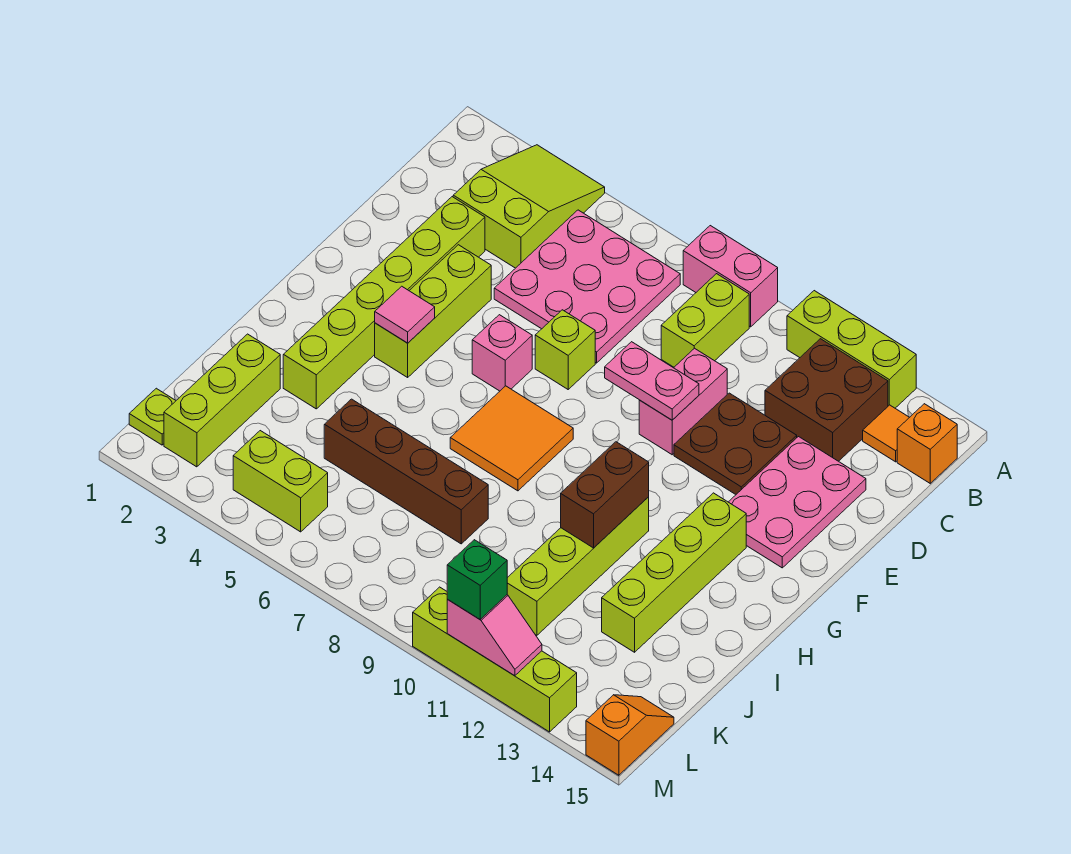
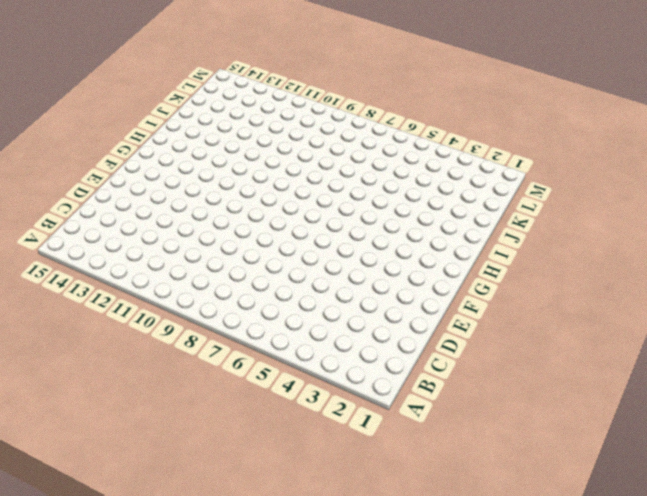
none -> lime slope A3:C4 level 1 top C
none -> pink brick A8:A9 level 1
none -> lime brick A11:A13 level 1

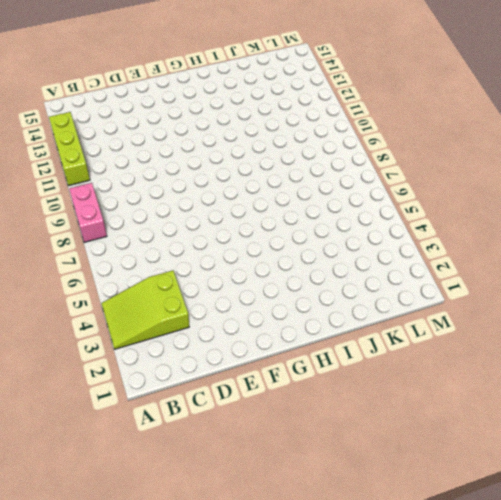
none -> pink plate B5:D7 level 1
none -> lime brick B9:C9 level 1
none -> brown brick B12:C13 level 1

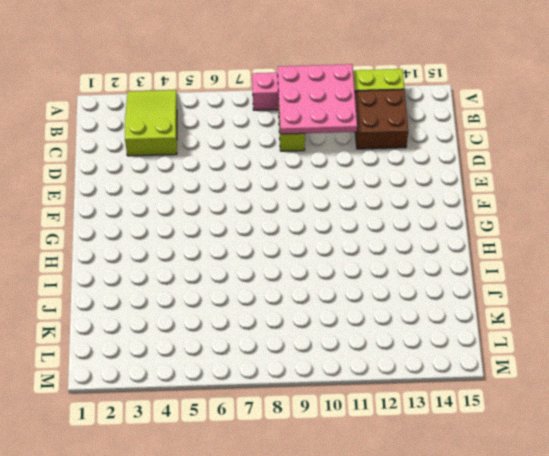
pink plate A9:C11 level 2 -> pink plate B5:D7 level 1
none -> orange tile B14 level 1
none -> orange brick B15 level 1
none -> lime brick D3:I3 level 1

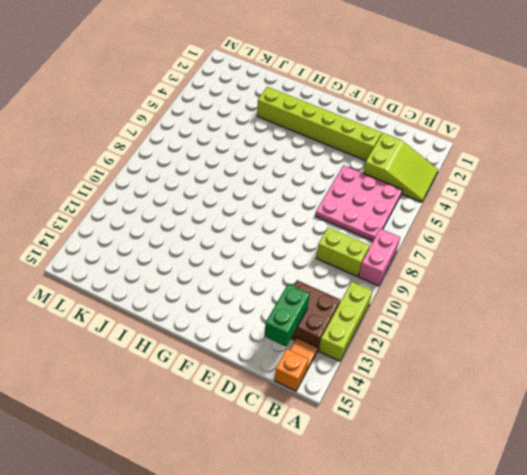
green brick C13:C14 level 2 -> none
none -> pink brick D10:E10 level 1
none -> brown plate D11:E12 level 1
none -> pink plate D13:F14 level 1

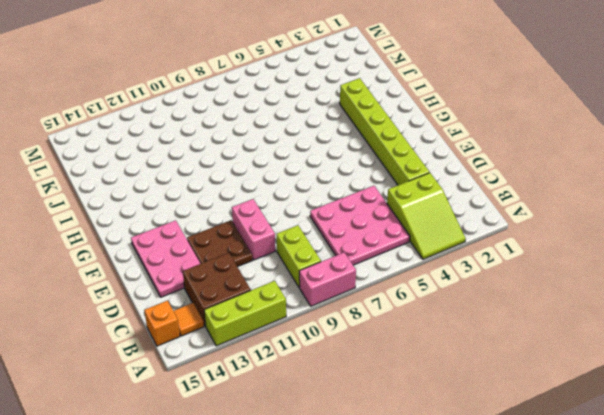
none -> lime brick E4:G4 level 1
none -> lime brick E7 level 1
none -> pink brick F6 level 1

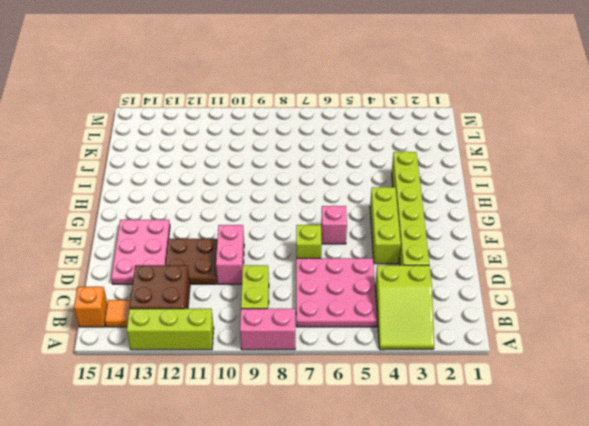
none -> orange tile G7:H8 level 1
none -> lime brick G13:J13 level 1
none -> lime brick H11:K11 level 1

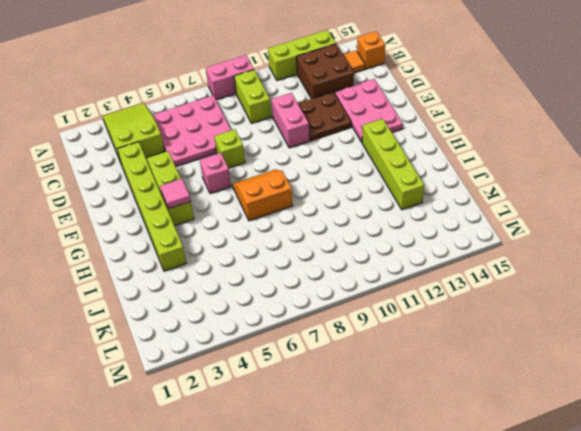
orange slope G7:H8 level 1 top H -> orange tile G7:H8 level 1
none -> lime brick H11:K11 level 1
none -> lime brick J2:L2 level 1
none -> brown brick J5:J8 level 1

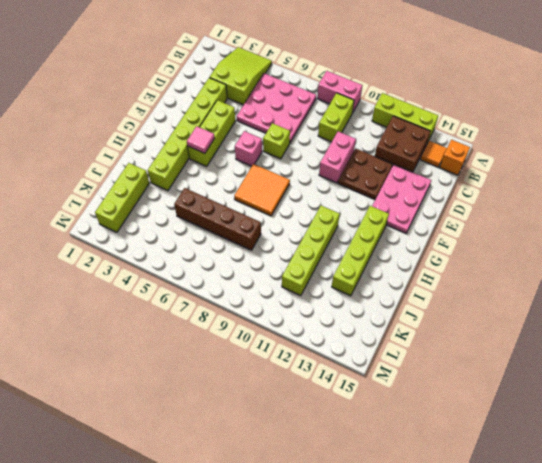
none -> lime plate L1 level 1
none -> lime brick L4:L5 level 1
none -> orange slope L15:M15 level 1 top M

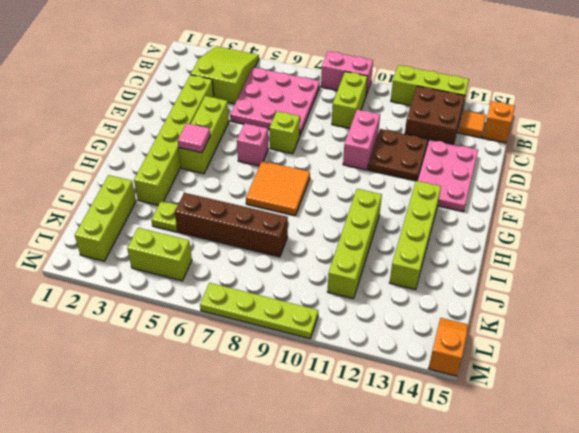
lime plate J4 level 1 -> lime plate L1 level 1
lime plate M7:M10 level 1 -> lime brick M10:M13 level 1
none -> pink plate E9:E10 level 2
none -> brown brick H11:I11 level 2
none -> pink slope M11:M12 level 2 top 11

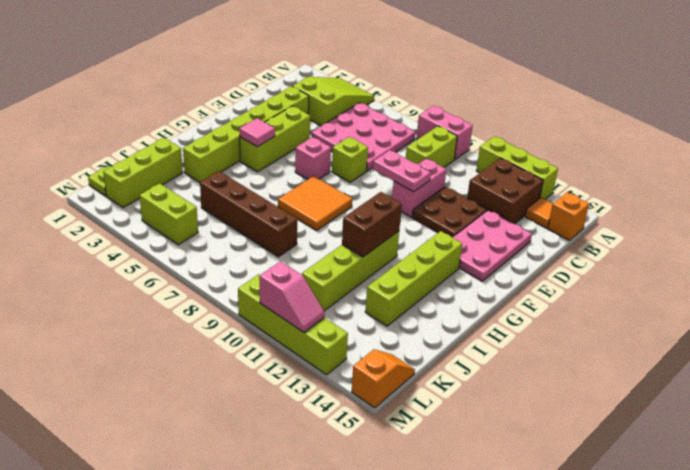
none -> green brick M11 level 3

